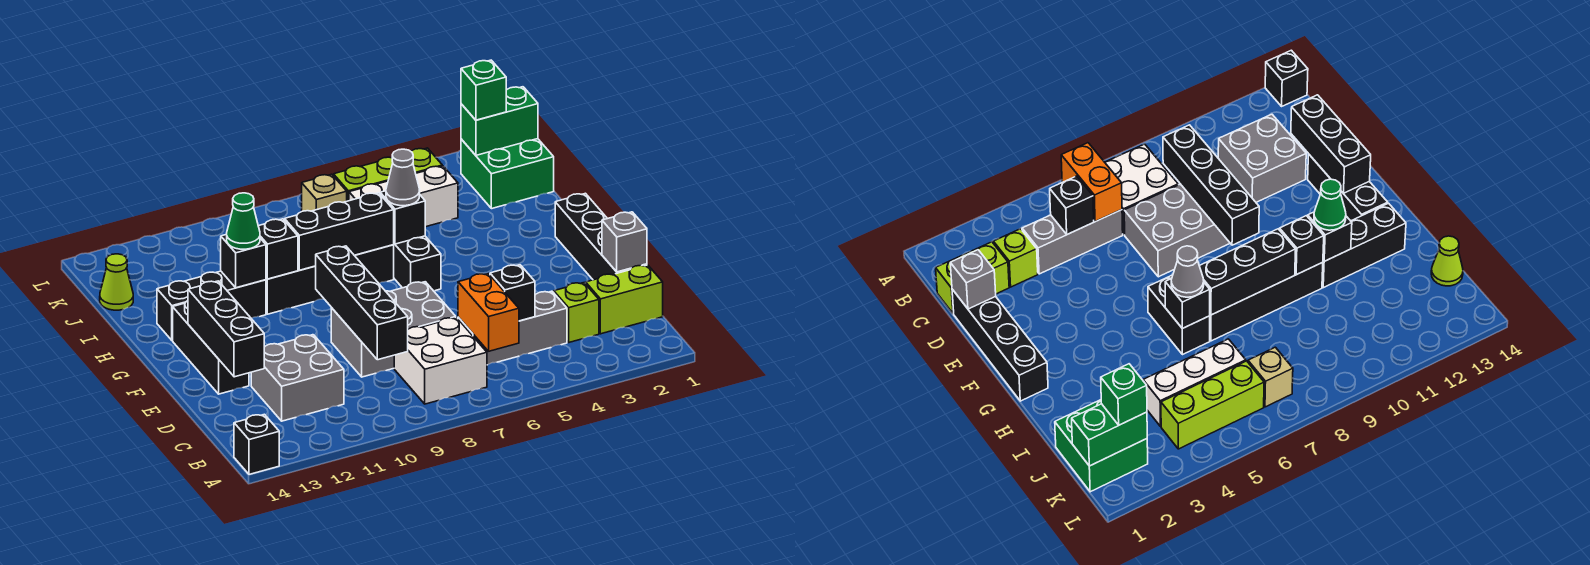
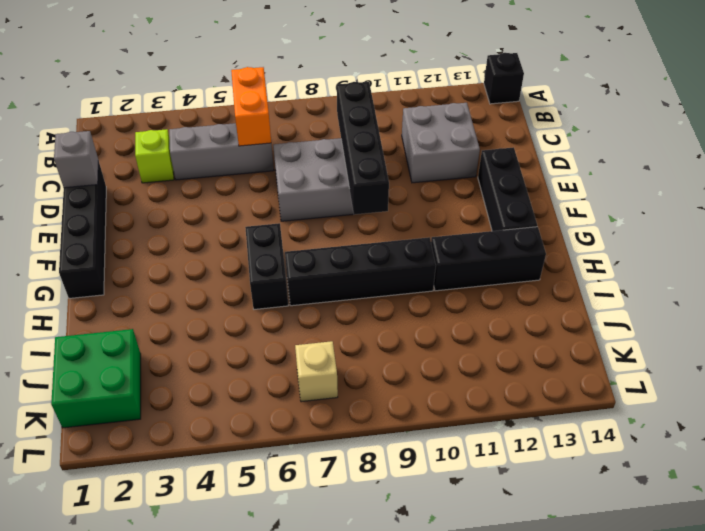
none -> white brick B7:C8 level 1
none -> lime brick C1:C2 level 1
none -> white brick J4:J6 level 1
none -> lime cone J14 level 1

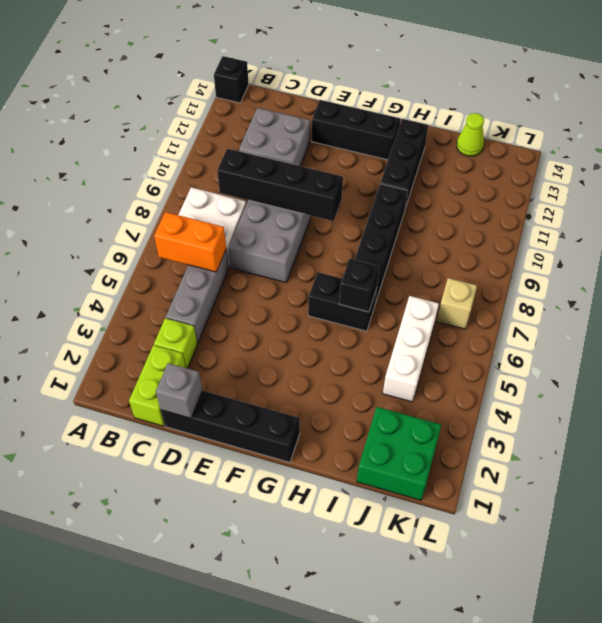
none -> lime brick K4:K6 level 1
none -> black brick C5 level 2
none -> black brick D13:F13 level 2
none -> black brick H7:H9 level 2

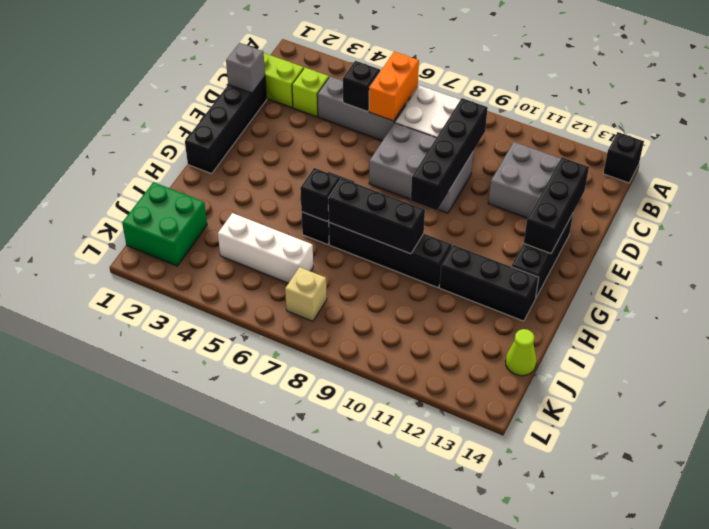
none -> lime brick K4:K6 level 1
none -> black brick H10 level 2
none -> black brick H11 level 2
none -> green brick K1:K2 level 2

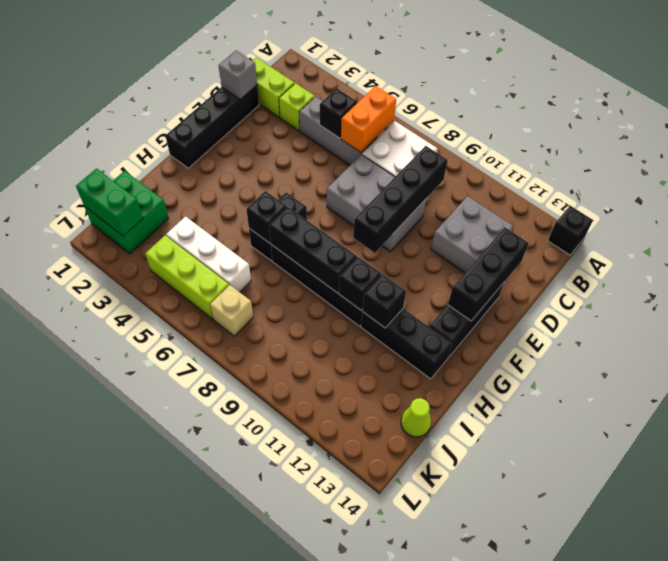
none -> grey cone H6 level 3
none -> green cone H11 level 3
none -> green brick K2 level 3

